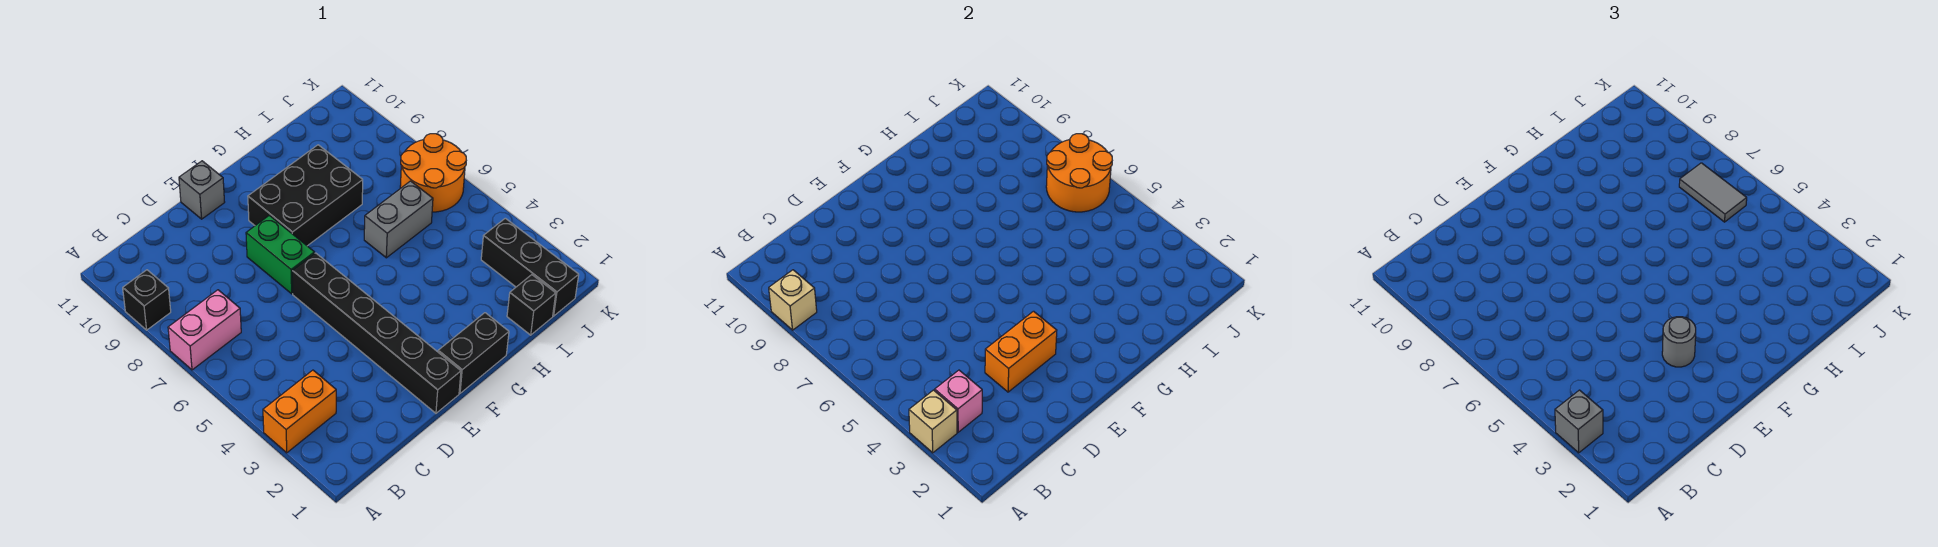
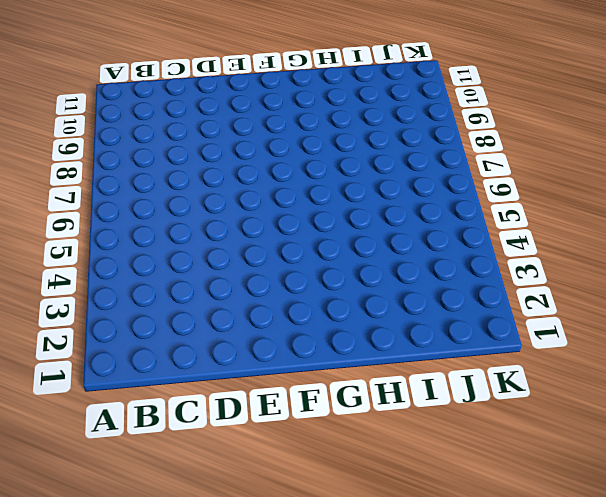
none -> orange brick A3:B3 level 1
none -> pink brick A7:B7 level 1
none -> black brick A9 level 1

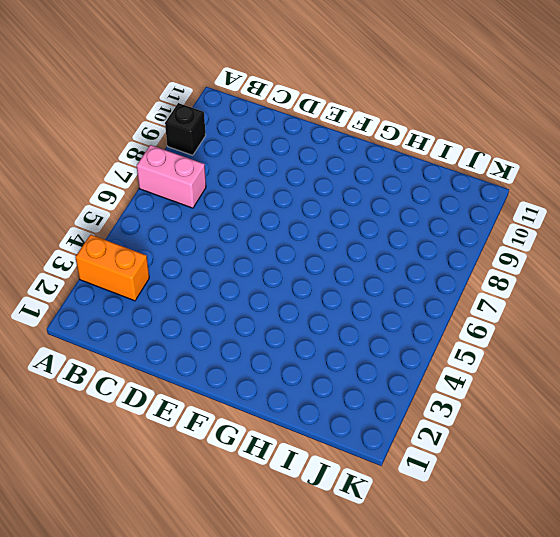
none -> black brick E1:E6 level 1
none -> green brick E7:E8 level 1
none -> grey brick E11 level 1

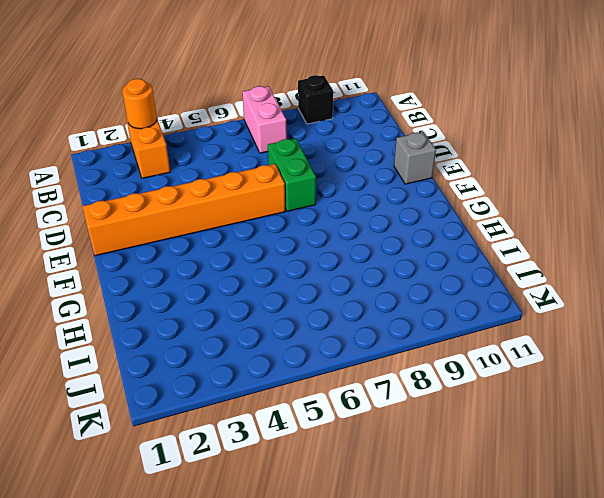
orange round brick A3 level 2 -> tan brick A3 level 2
green brick D7:E7 level 1 -> green brick E7:E8 level 1
orange brick E1:E6 level 1 -> black brick E1:E6 level 1
none -> black brick F1:G1 level 1
none -> black brick F8:H9 level 1
none -> grey brick H6:I6 level 1

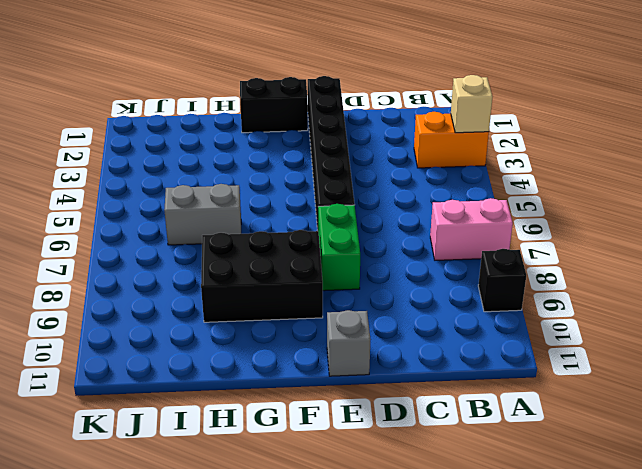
none -> black brick I1 level 1
none -> black brick J1:J3 level 1
none -> orange round brick J6:K7 level 1

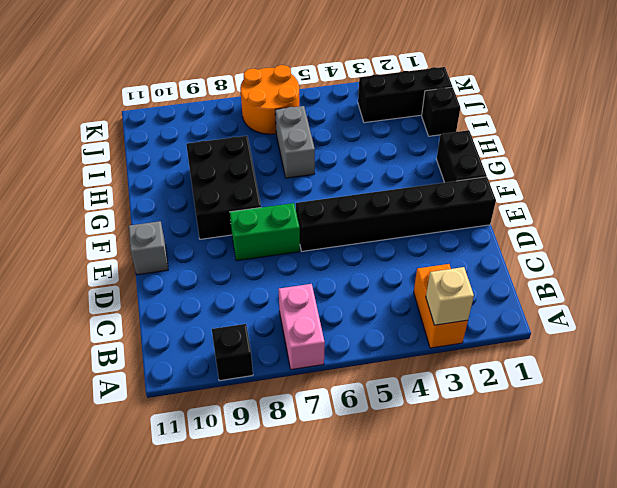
none -> tan brick A9 level 2
none -> pink brick B3 level 2
none -> orange brick D3:E3 level 2

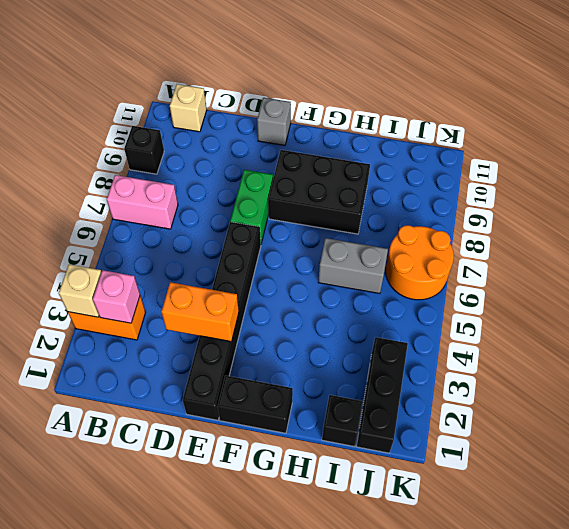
tan brick B11 level 1 -> tan brick A9 level 2
none -> orange round brick J6:K7 level 2
none -> grey brick A3 level 3
none -> grey round brick E3 level 3

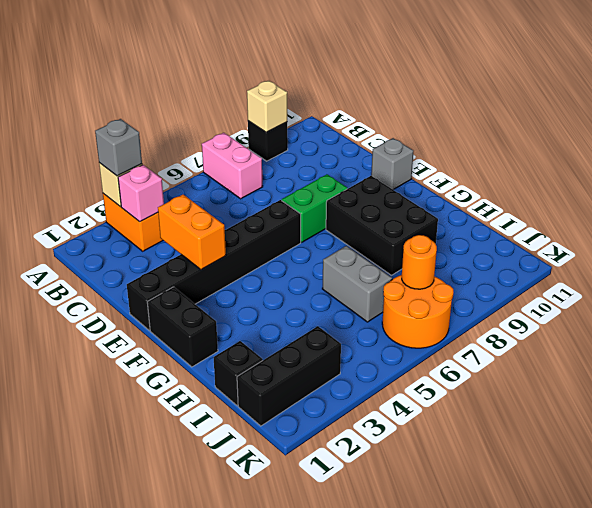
orange round brick J7 level 2 -> orange round brick J6:K7 level 2
none -> grey round brick E3 level 3
none -> grey tile J6:J7 level 3

